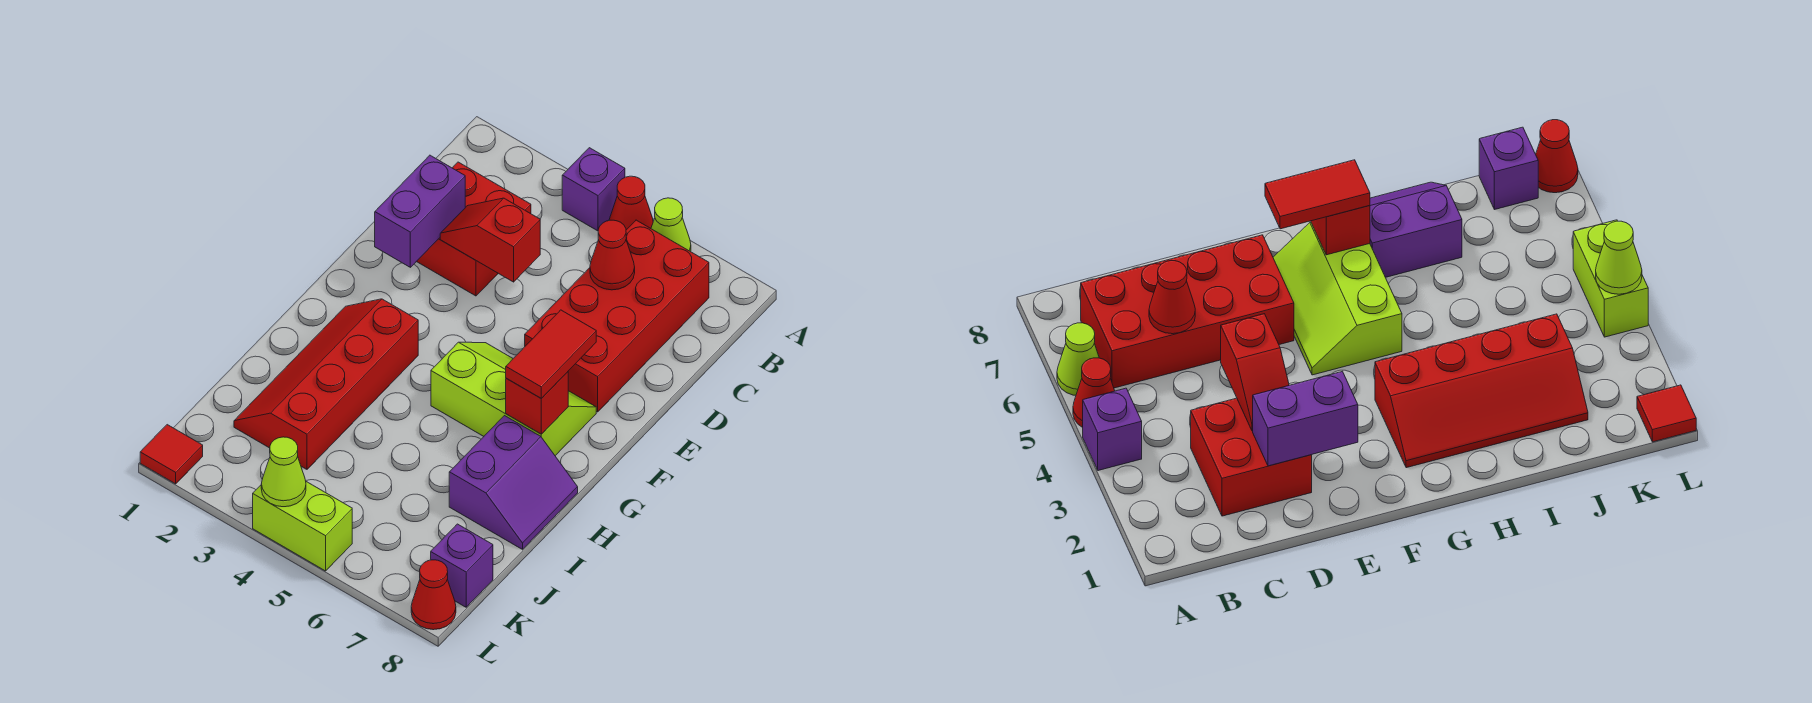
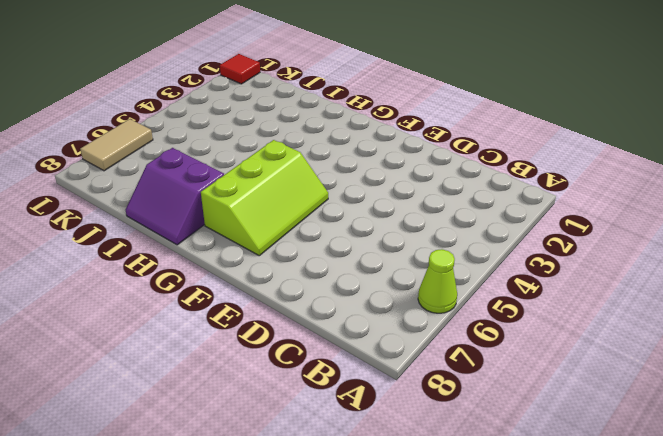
tan tile L6:L7 level 1 -> none
none -> purple brick A4 level 1
none -> red cone A5 level 1
none -> red brick B6:E7 level 1

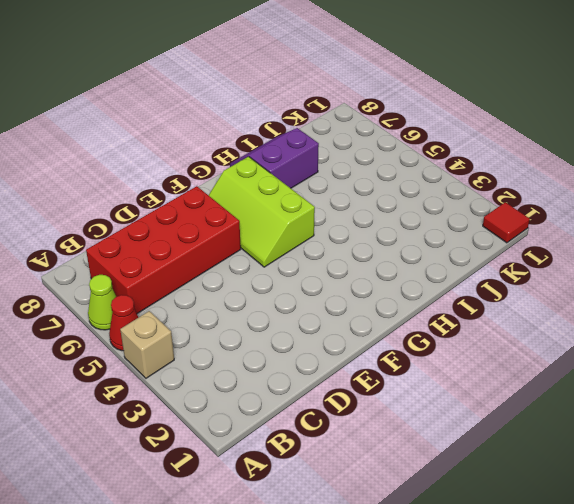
tan brick A4 level 1 -> purple brick A4 level 1
none -> red brick C2:D3 level 1
none -> red slope G2:J3 level 1 top 3
none -> purple brick K8 level 1

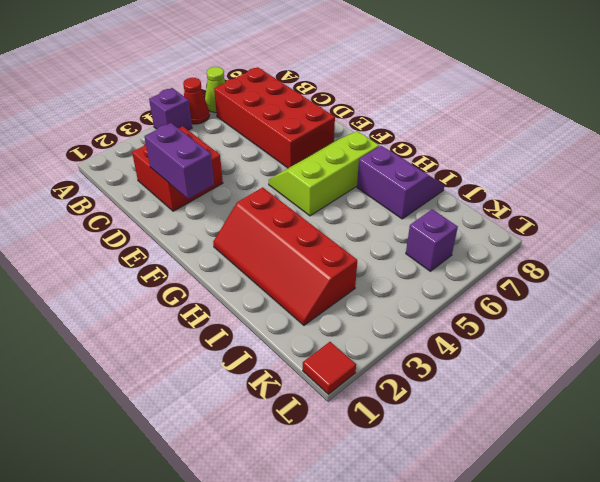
purple brick K6 level 1 -> purple brick K8 level 1
none -> lime brick L4:L5 level 1
none -> red cone L8 level 1
none -> red cone C6 level 2

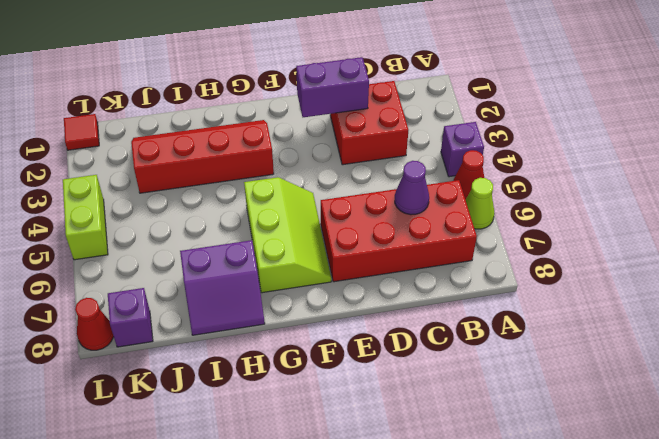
purple cone C6 level 2 -> red cone C6 level 2
none -> red slope D3:D4 level 2 top 4
none -> red brick G7 level 2
none -> lime cone L4 level 2

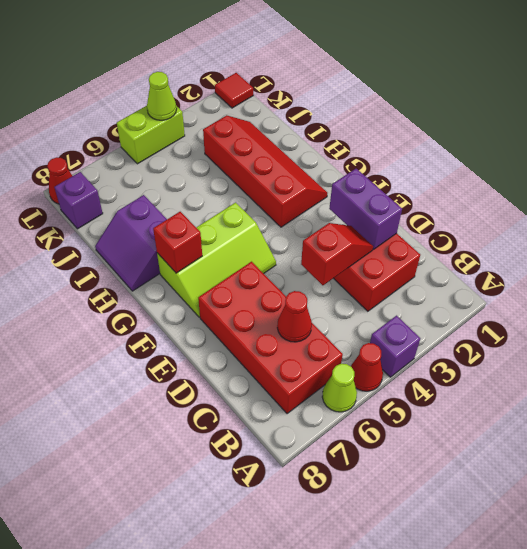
none -> red tile F7:G7 level 3

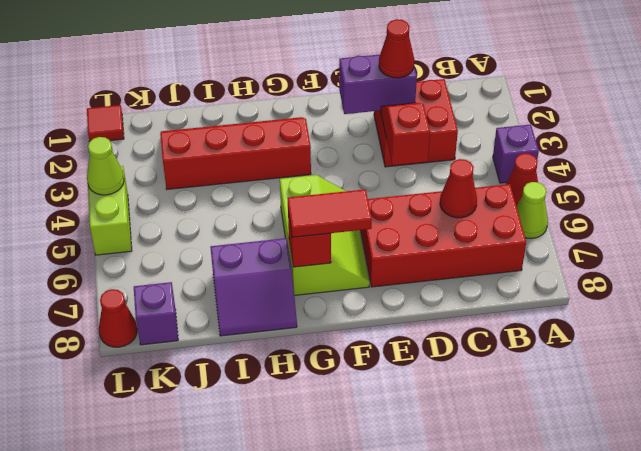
red cone D2 level 3 -> none

